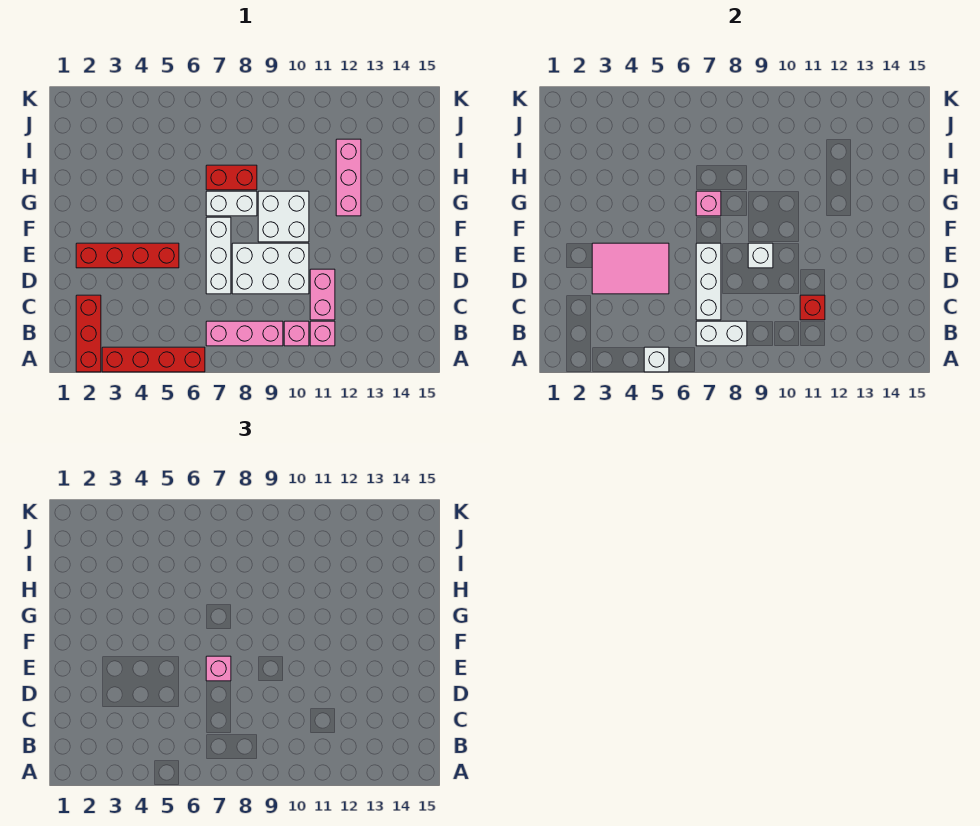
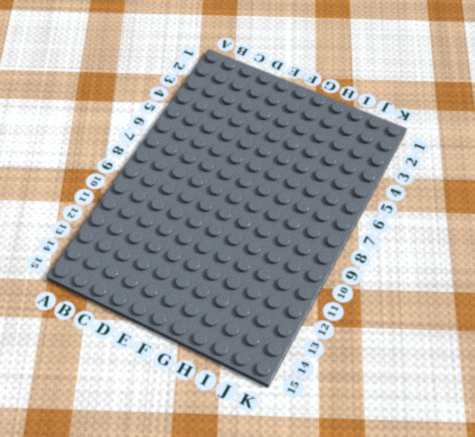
none -> red brick A2:C2 level 1
none -> red brick A3:A6 level 1
none -> pink brick B7:B9 level 1

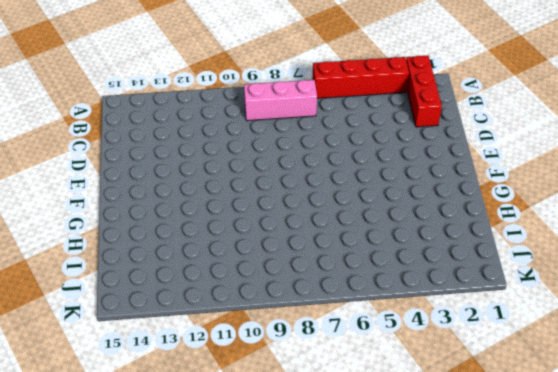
none -> pink brick B10 level 1
none -> pink brick B11 level 1
none -> pink brick C11:D11 level 1

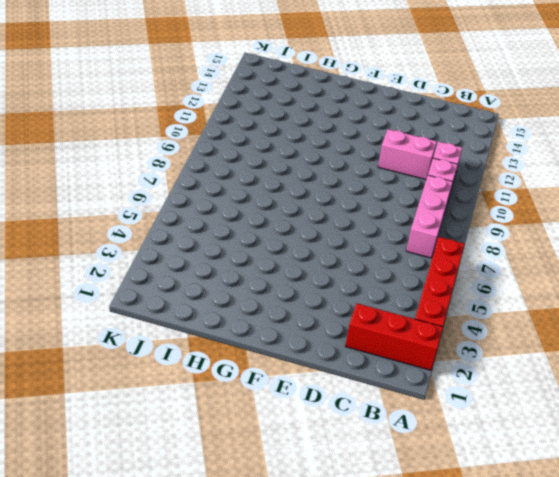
none -> white brick D7:F7 level 1
none -> white brick D8:E10 level 1
none -> red brick E2:E5 level 1

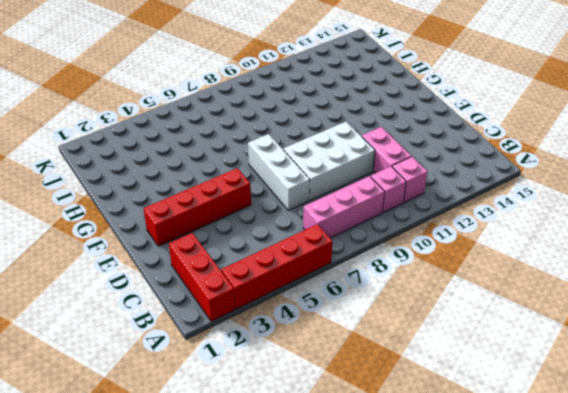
none -> white brick F9:G10 level 1
none -> white brick G7:G8 level 1
none -> pink brick G12:I12 level 1

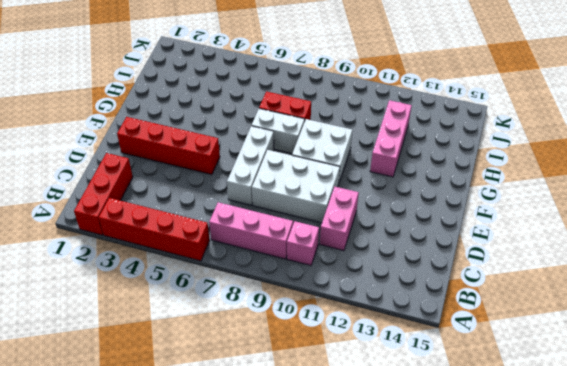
none -> pink brick B11 level 1
none -> white brick A5 level 2
none -> white brick B7:B8 level 2

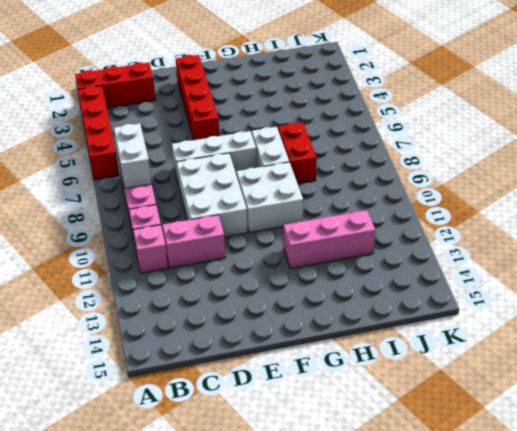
none -> white brick A5 level 2
none -> white brick C7:E7 level 2
none -> red brick C11 level 2

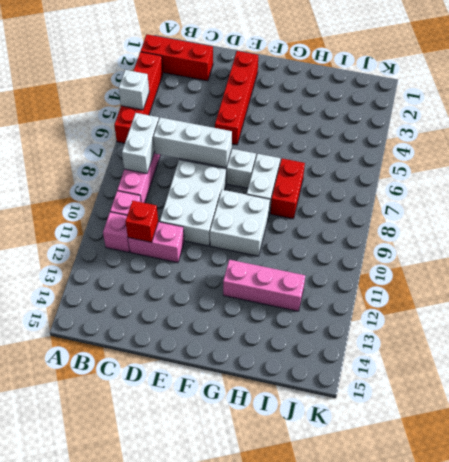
none -> pink tile D3:E5 level 2
none -> white brick E9 level 2
none -> pink brick G7 level 2

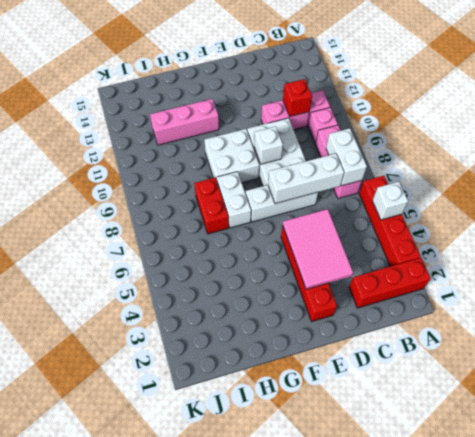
none -> pink brick G7 level 2
none -> pink brick E7 level 3

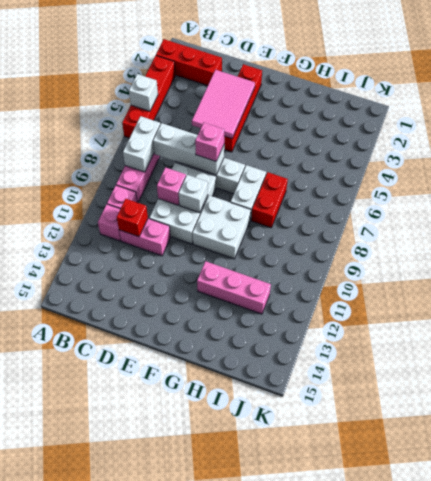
pink brick D9 level 2 -> pink brick G7 level 2

